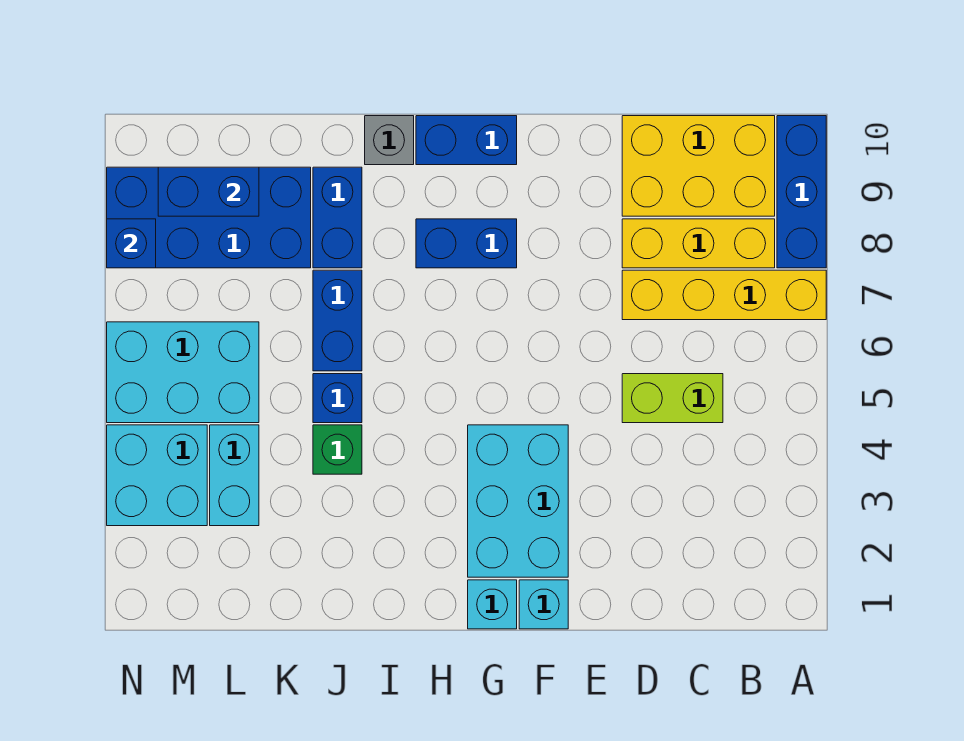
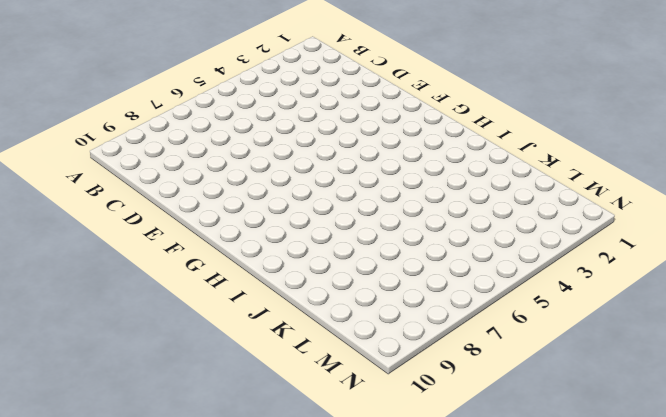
none -> yellow brick A7:D7 level 1
none -> blue brick A8:A10 level 1
none -> yellow brick B8:D8 level 1

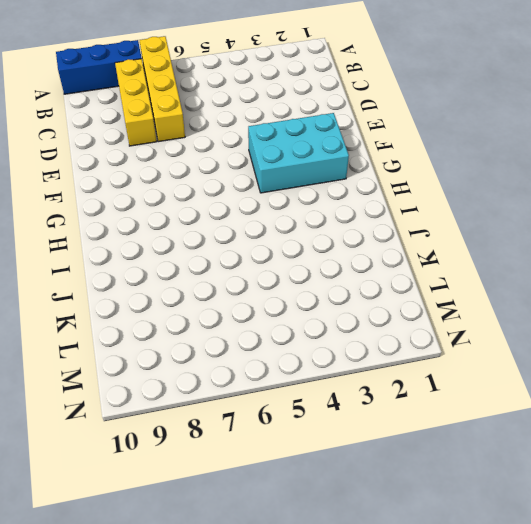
none -> yellow brick B9:D10 level 1
none -> lime brick C5:D5 level 1
none -> cyan brick F1 level 1

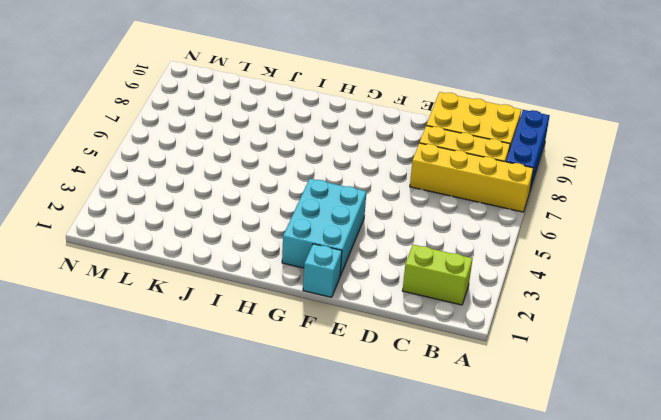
lime brick B2:C2 level 1 -> lime brick C5:D5 level 1
none -> cyan brick G1 level 1
none -> blue brick G8:H8 level 1
none -> blue brick G10:H10 level 1

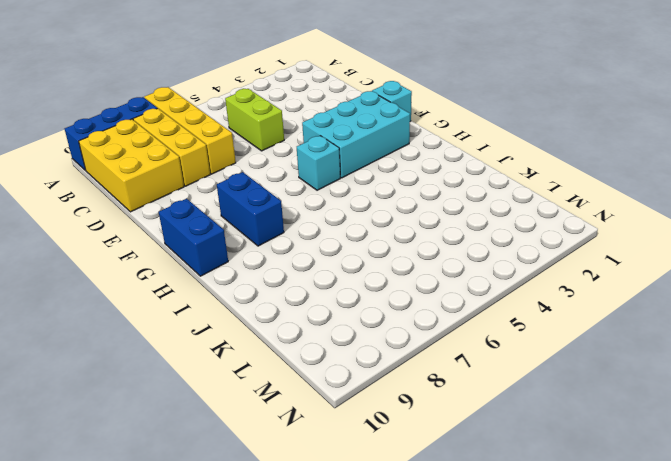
cyan brick G5 level 1 -> cyan brick G1 level 1
none -> grey brick I10 level 1
none -> green brick J4 level 1
none -> blue brick J5 level 1

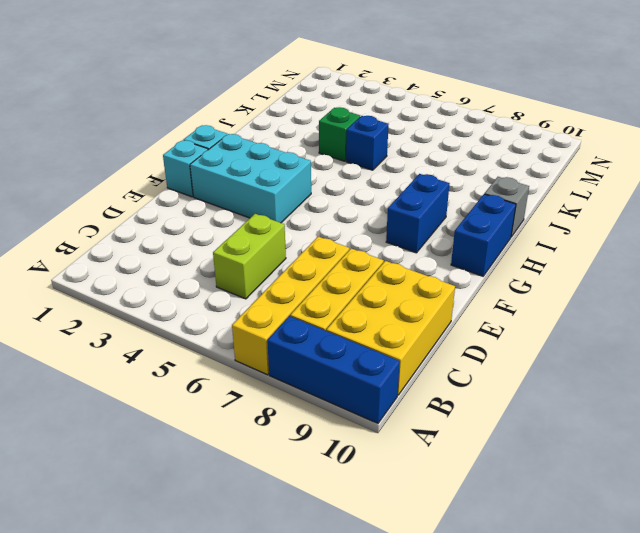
none -> blue brick J6:J7 level 1
none -> blue brick J8:J9 level 1
none -> blue brick K8:N9 level 1

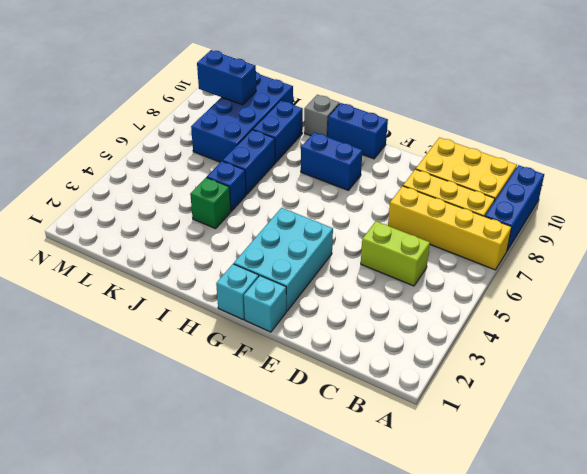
blue brick K7:L10 level 1 -> blue brick K8:N9 level 1
none -> cyan brick L3:L4 level 1
none -> cyan brick L5:N6 level 1
none -> cyan brick M3:N4 level 1

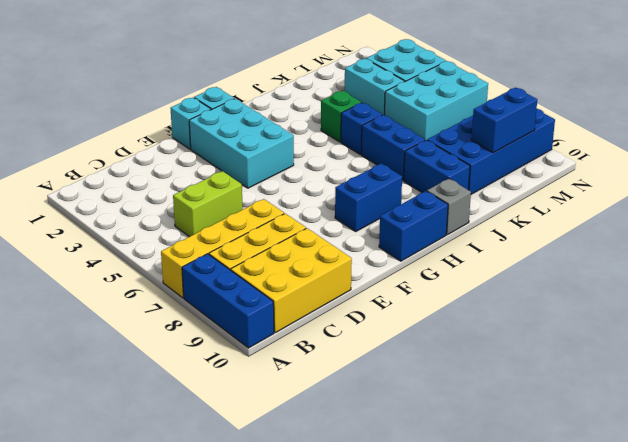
none -> blue brick N8 level 2

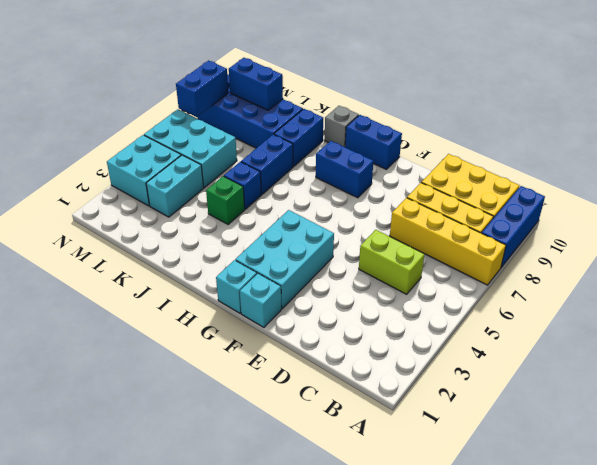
blue brick N7:N8 level 2 -> blue brick N8 level 2

